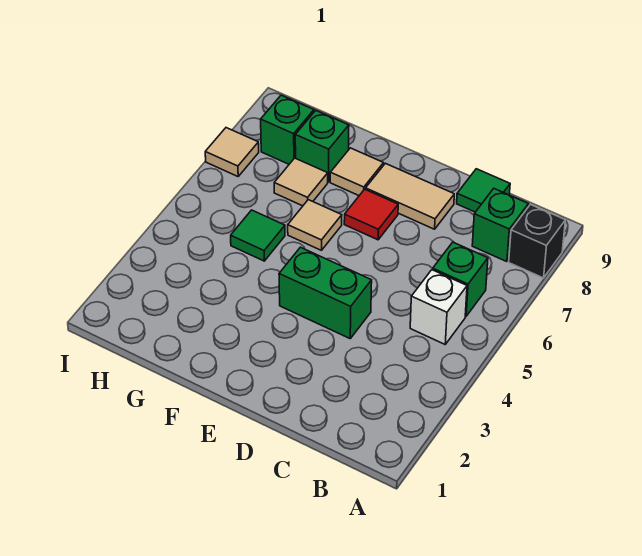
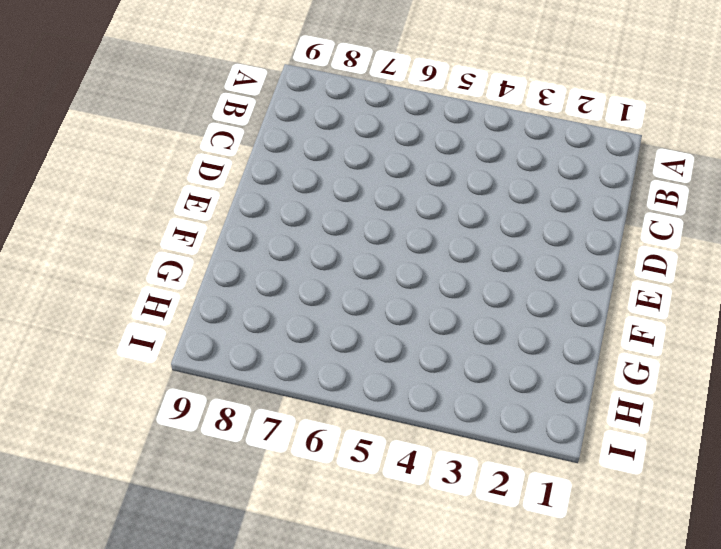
none -> black brick A8 level 1
none -> white brick B5 level 1
none -> green brick B6 level 1

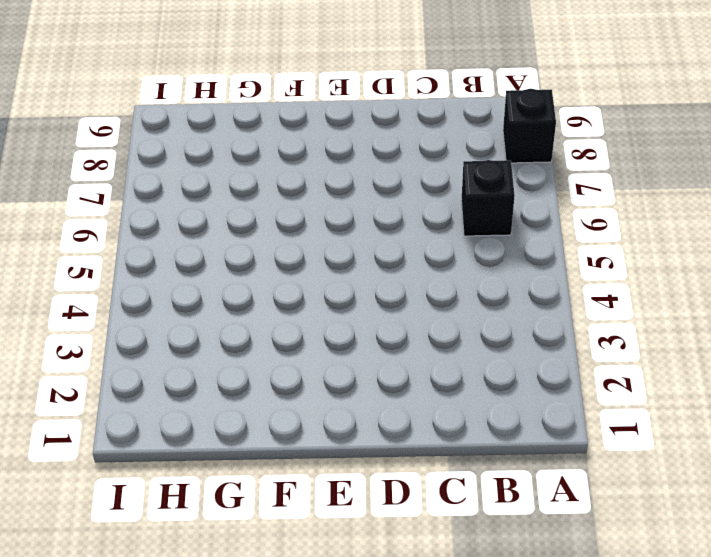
black brick B6 level 1 -> green brick B6 level 1
none -> white brick B5 level 1
none -> green brick B8 level 1
none -> green tile C9 level 1

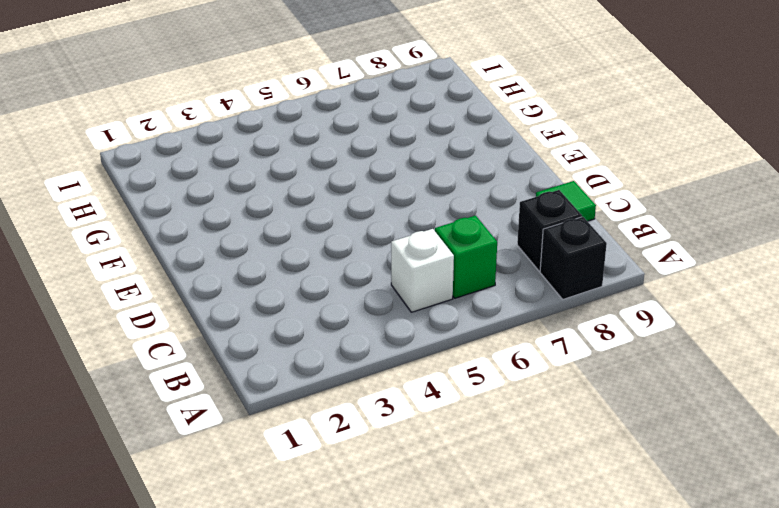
black brick B8 level 1 -> green brick B8 level 1
none -> green brick D4:E4 level 1
none -> tan tile D8:E8 level 1
none -> red tile E7 level 1

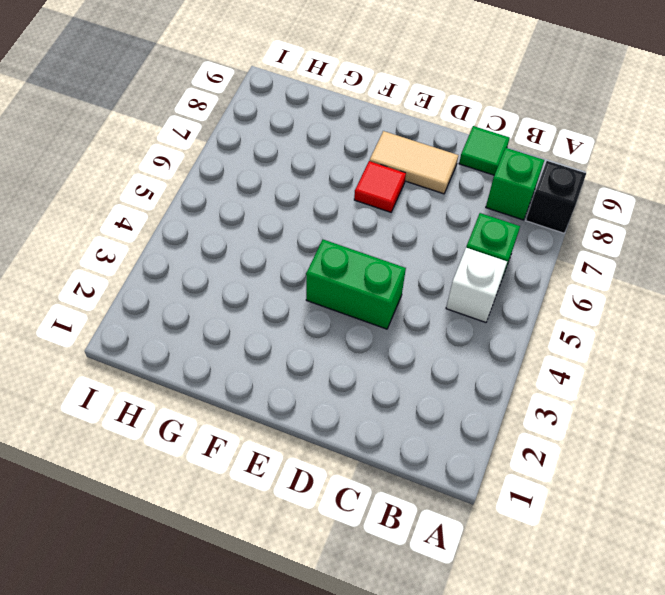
none -> tan tile F6 level 1
none -> tan tile F8 level 1
none -> green tile G5 level 1

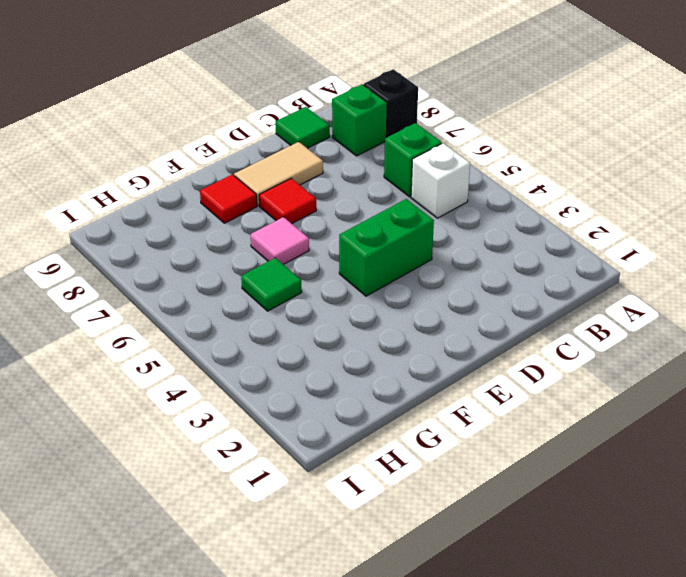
pink tile F6 level 1 -> tan tile F6 level 1
red tile F8 level 1 -> tan tile F8 level 1
none -> tan tile G7 level 1
none -> green brick G8 level 1
none -> green brick H8 level 1

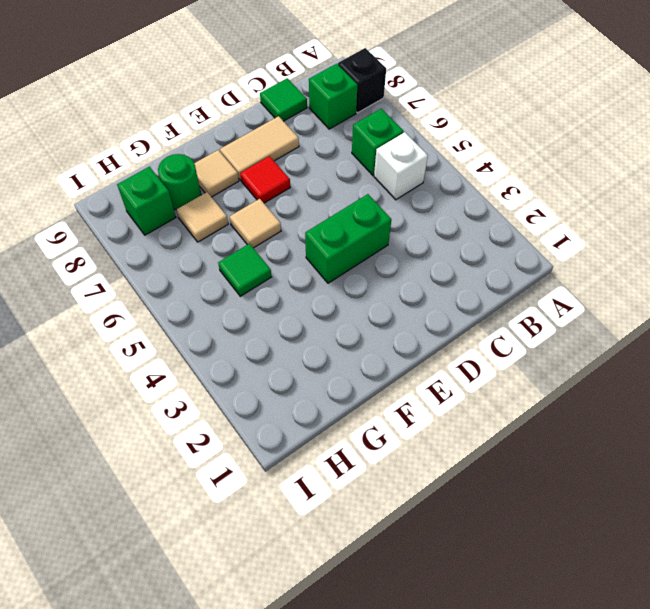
green round brick G8 level 1 -> green brick G8 level 1
none -> tan tile I7 level 1

